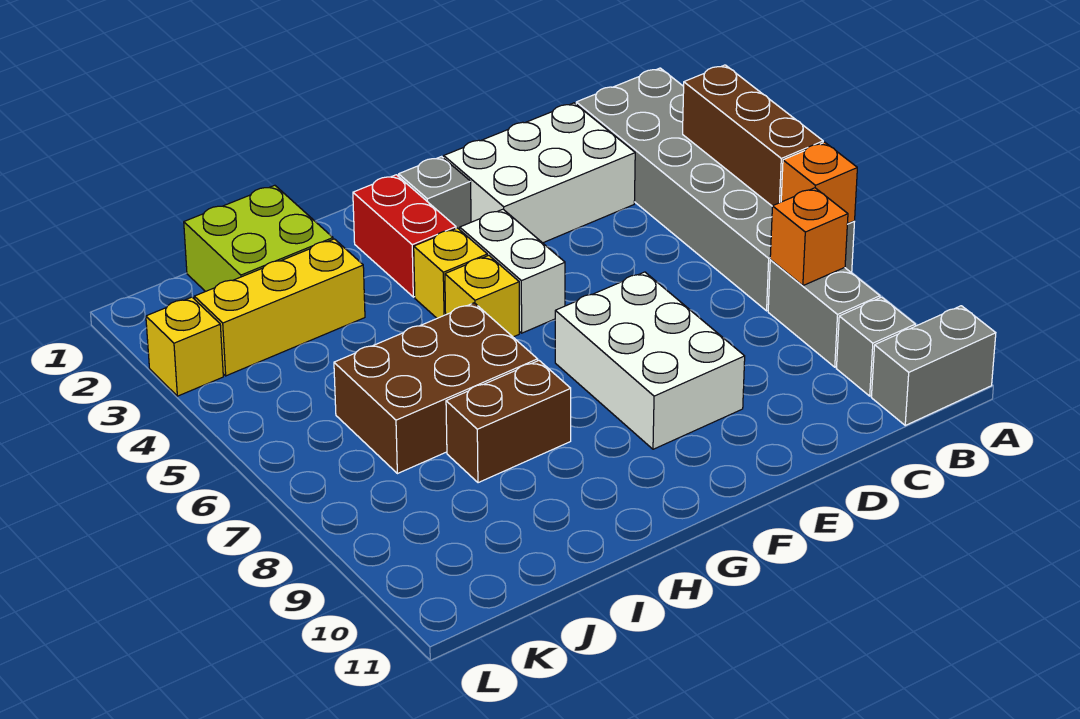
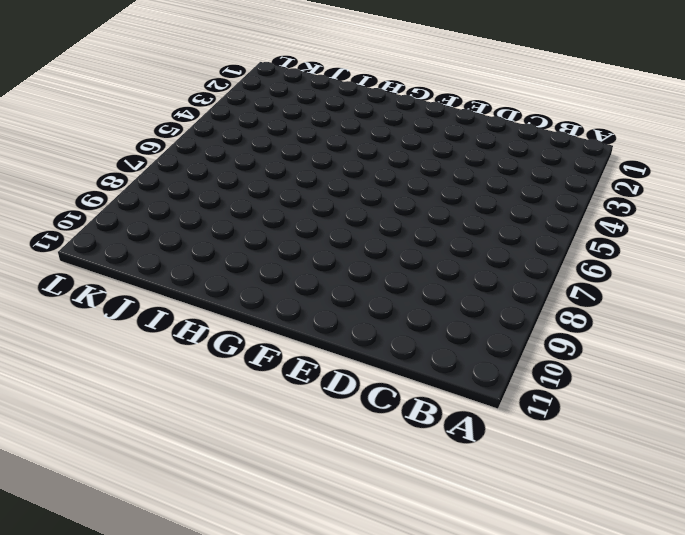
none -> grey brick A2:B7 level 1
none -> grey brick A11:B11 level 1
none -> grey brick B8:B9 level 1

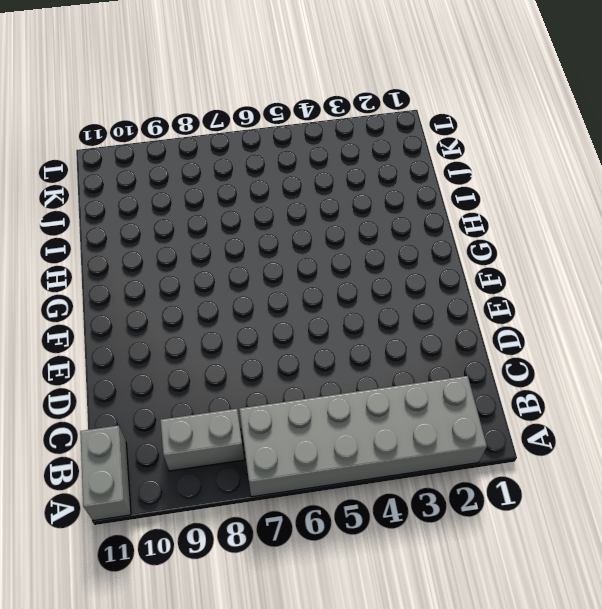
none -> grey brick B10 level 1
none -> white brick C2:E3 level 1
none -> white brick E7:F9 level 1

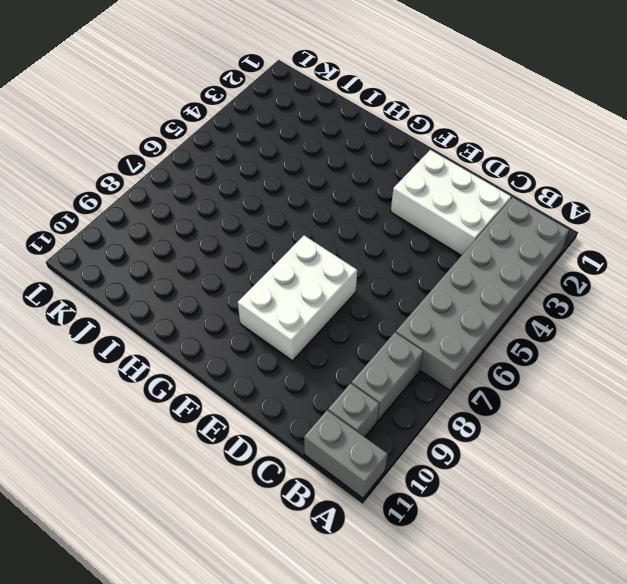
none -> grey brick F2 level 1
none -> white brick F4:F5 level 1
none -> red brick G2:G3 level 1

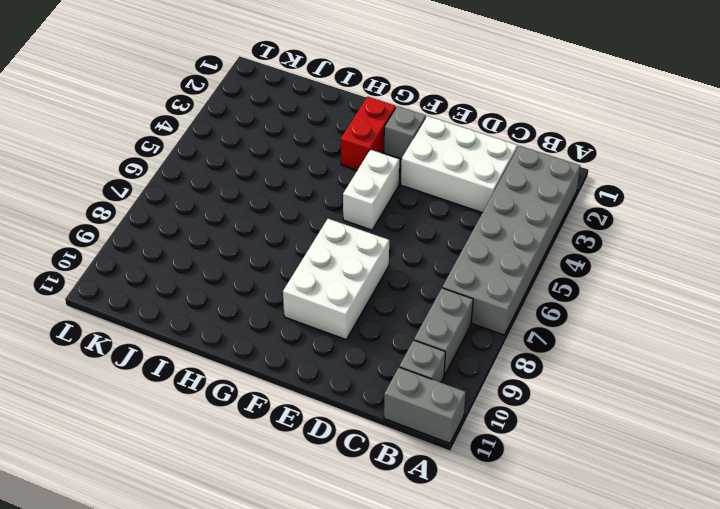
none -> yellow brick G4 level 1
none -> yellow brick G5 level 1
none -> brown brick H6:J7 level 1

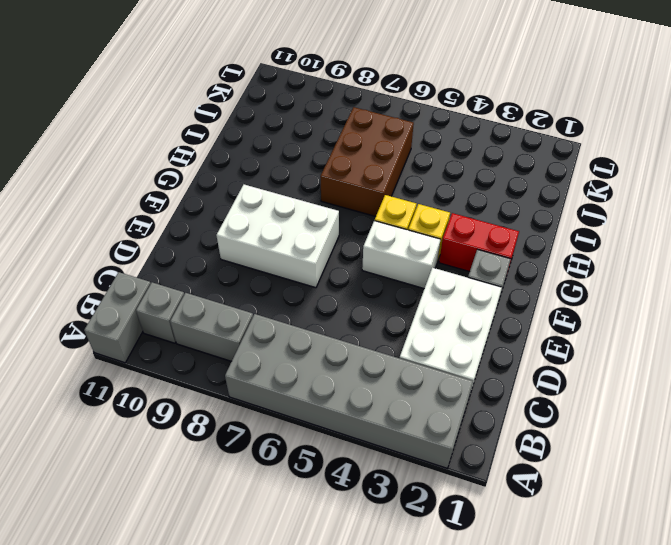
none -> brown brick H8:I8 level 1
none -> lime brick I1:J2 level 1
none -> yellow brick I3:K3 level 1

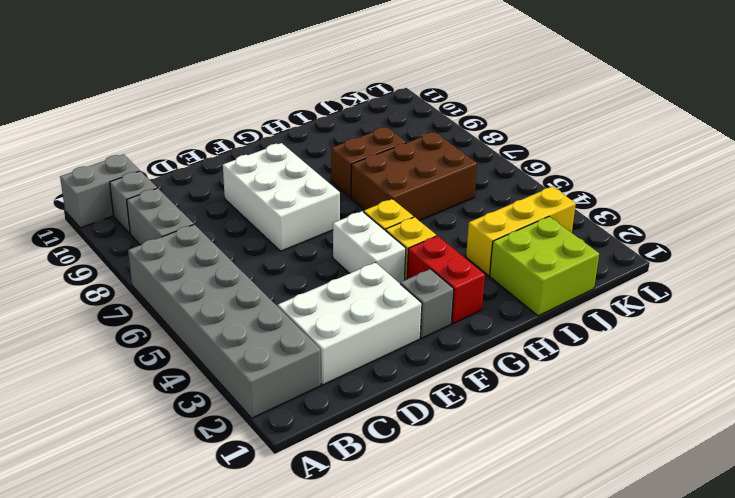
none -> yellow brick L3 level 1
none -> brown brick A4:A6 level 2
none -> orange brick A7 level 2

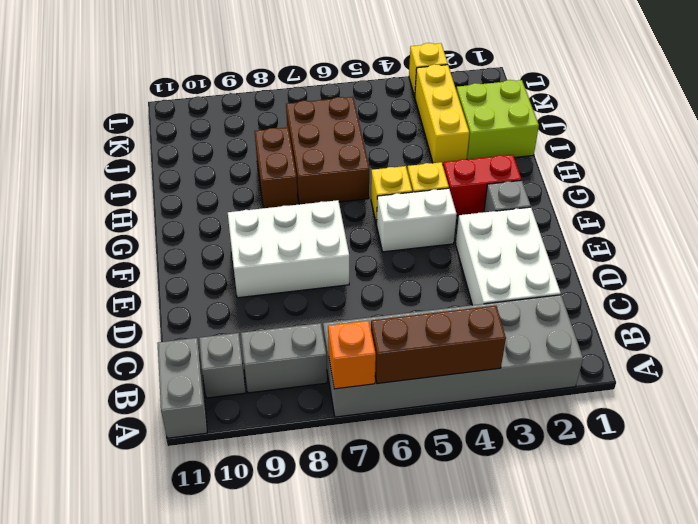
none -> orange brick B8 level 2

